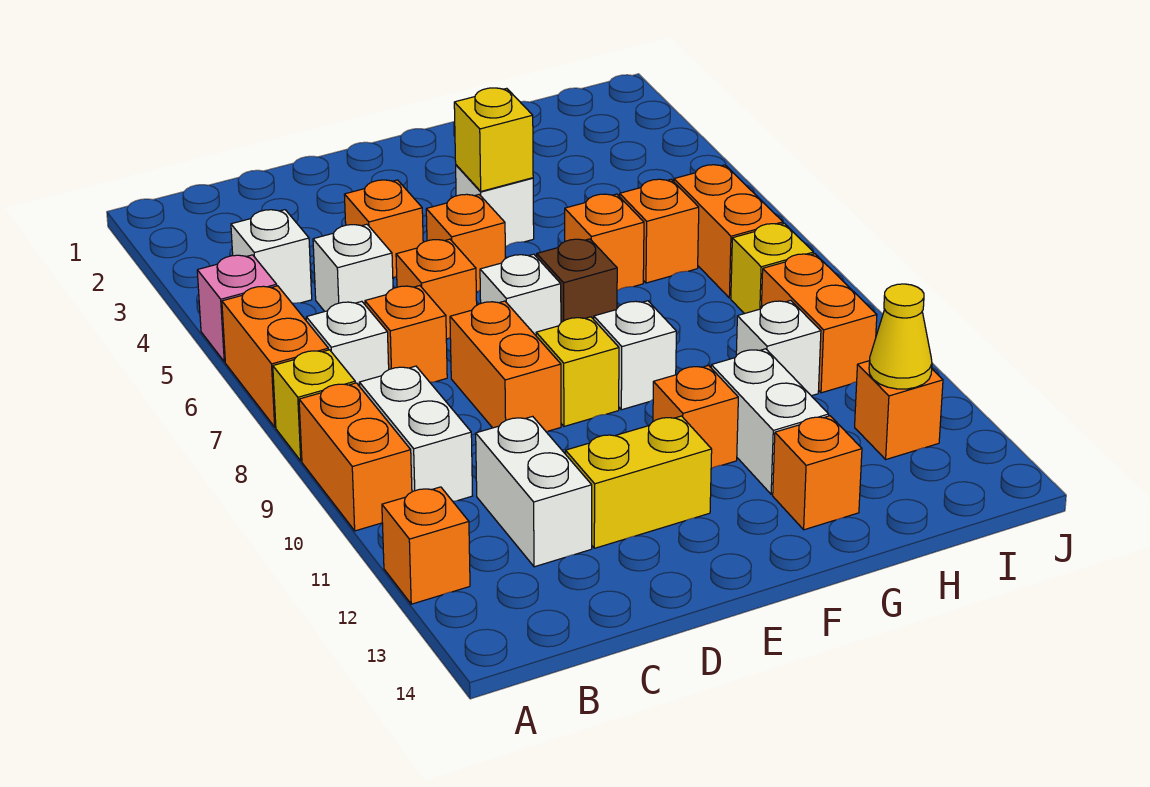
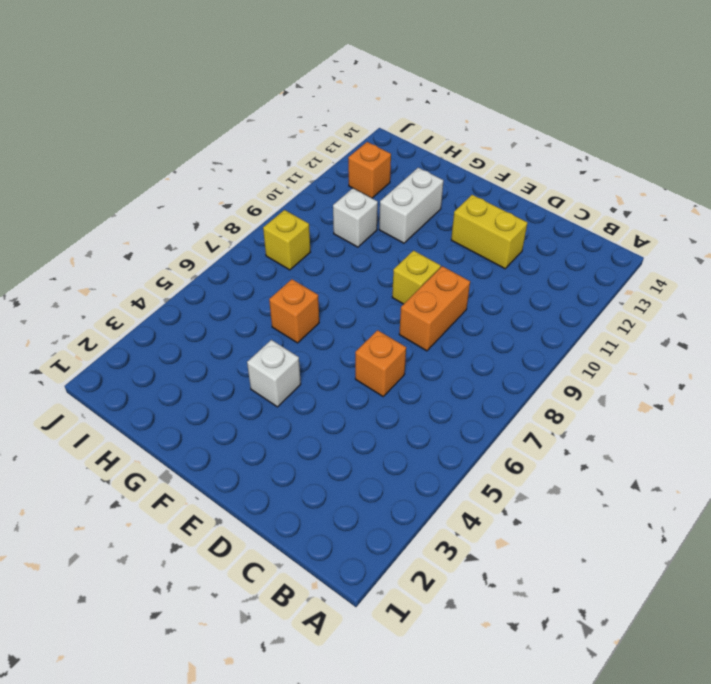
none -> pink brick A5 level 1
none -> orange brick A6:A7 level 1
none -> yellow brick A8 level 1
none -> orange brick A9:A10 level 1

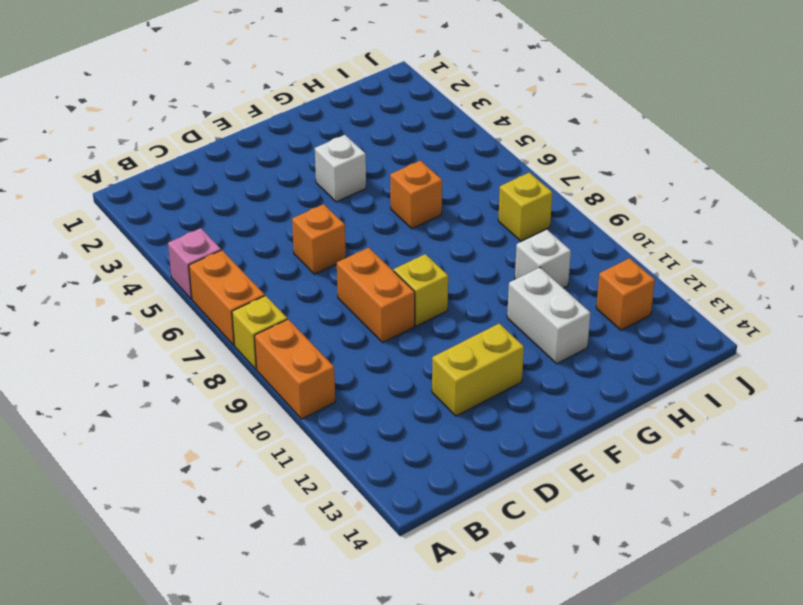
none -> orange brick A12 level 1
none -> white brick B4 level 1
none -> white brick B7 level 1
none -> white brick B9:B10 level 1

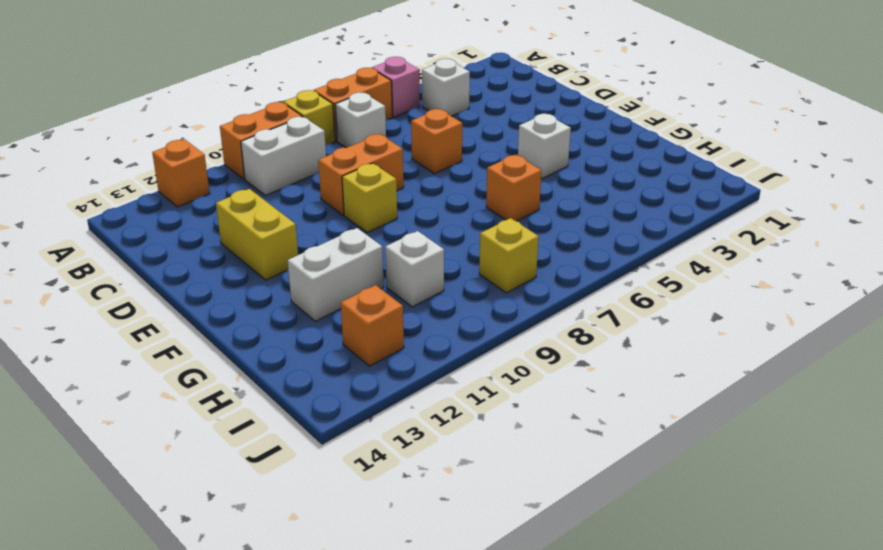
none -> white brick C5 level 1
none -> orange brick C7 level 1
none -> white brick C11:C12 level 1
none -> orange brick D4 level 1

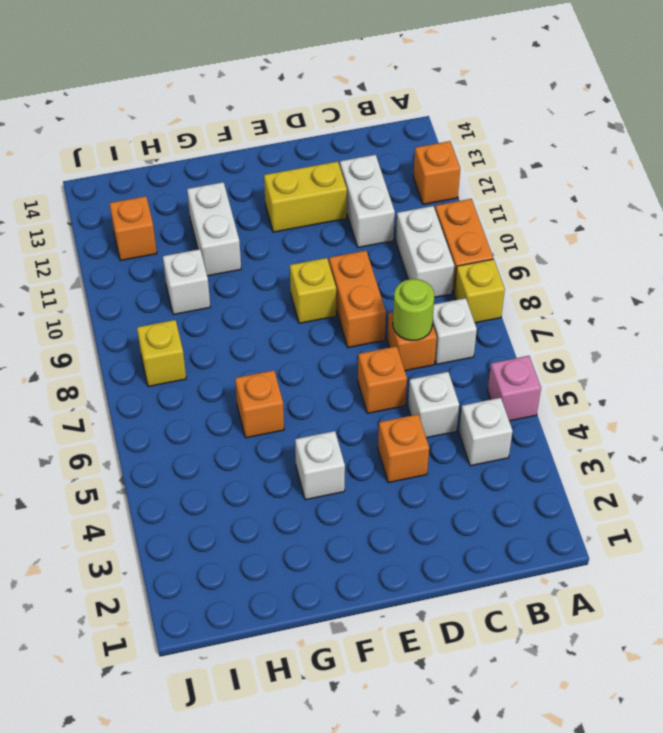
lime round brick C7 level 2 -> none
none -> orange brick A6:A7 level 1
none -> orange brick E5 level 1
none -> white brick E7 level 1
none -> brown brick F7 level 1

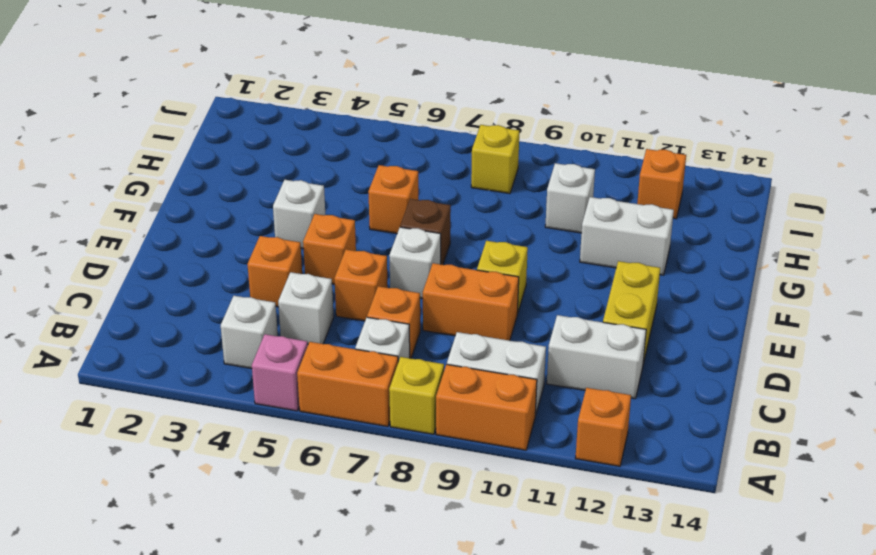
none -> white brick F9 level 1
none -> orange brick F11 level 1
none -> orange brick G13 level 1
none -> orange brick H6 level 1

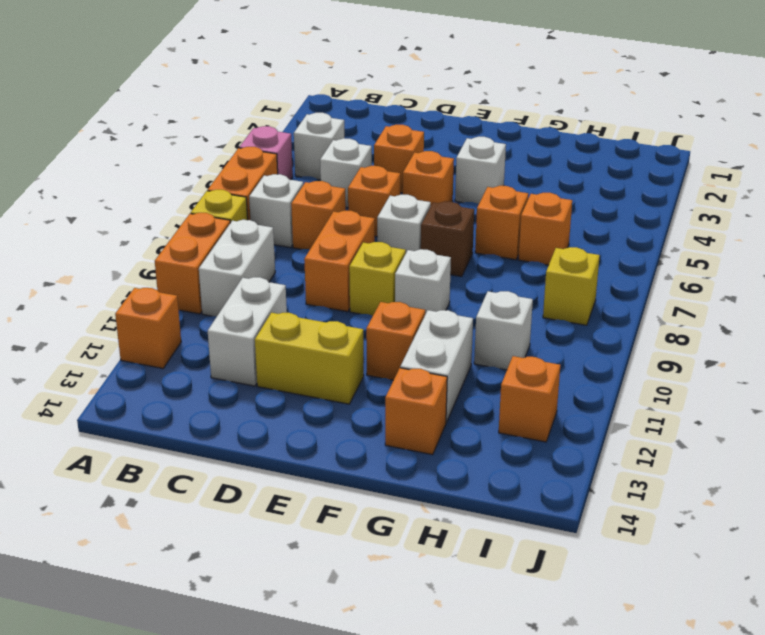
none -> orange brick I6:I7 level 1
none -> orange brick I9:I10 level 1
none -> yellow brick F4 level 2
none -> yellow cone I12 level 2

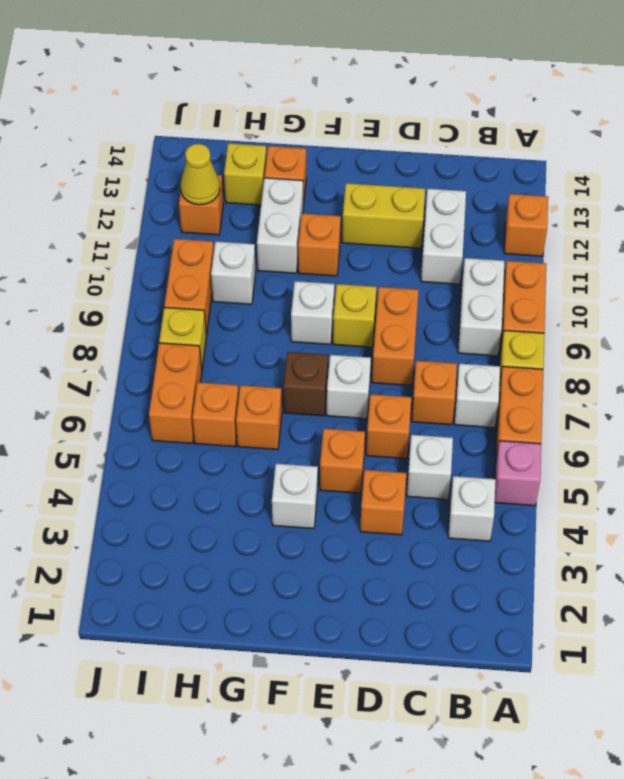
yellow brick H13 level 1 -> yellow brick F4 level 2

